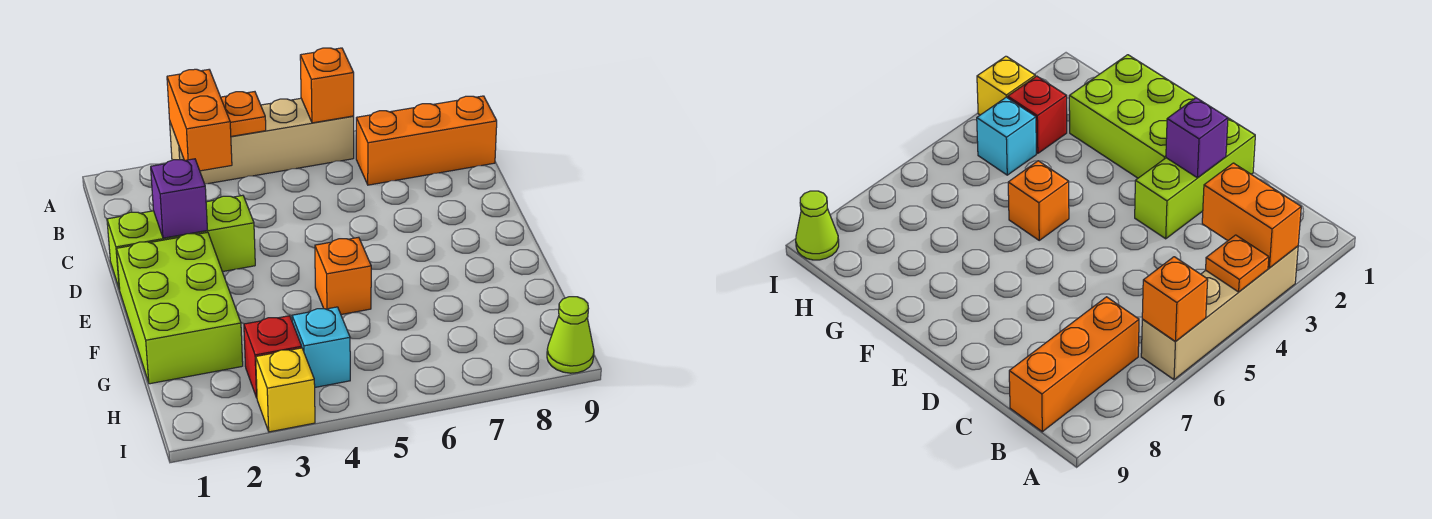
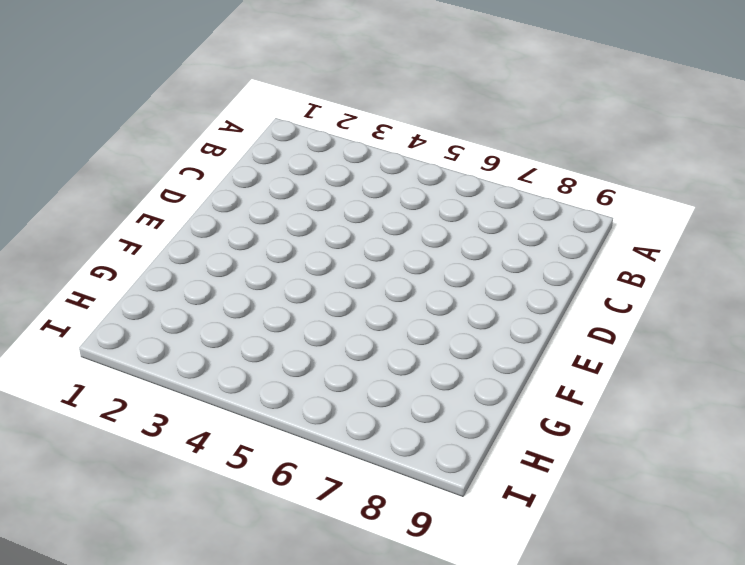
none -> tan brick A3:A6 level 1
none -> orange brick B7:B9 level 1
none -> lime brick D1:D3 level 1

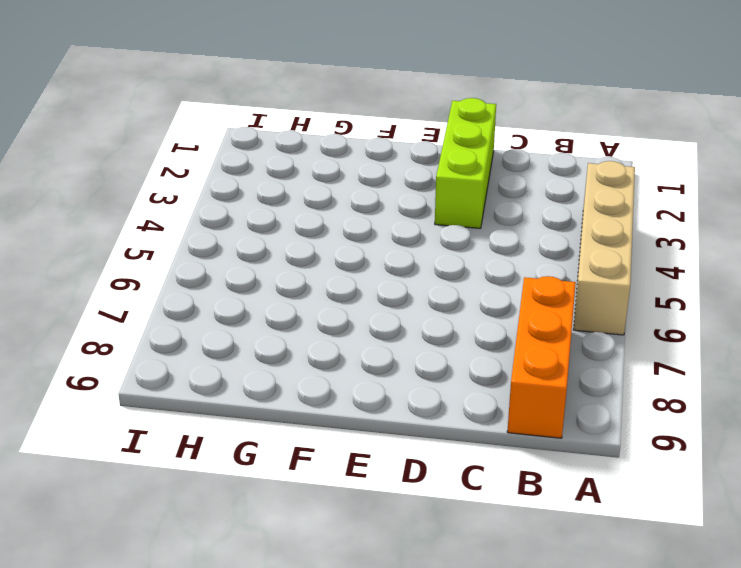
none -> lime brick E1:G2 level 1
none -> orange brick F5 level 1
none -> red brick H3 level 1

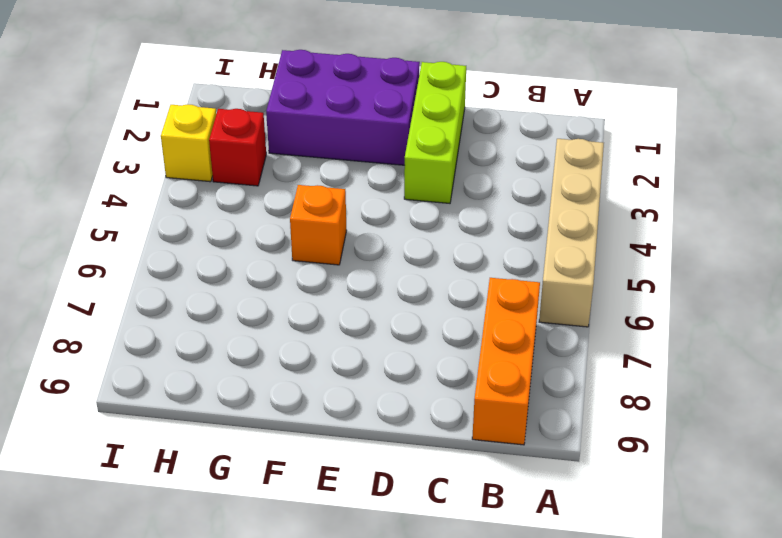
purple brick E1:G2 level 1 -> lime brick E1:G2 level 1
none -> cyan brick H4 level 1
none -> lime cone I9 level 1
none -> orange brick A3:B3 level 2

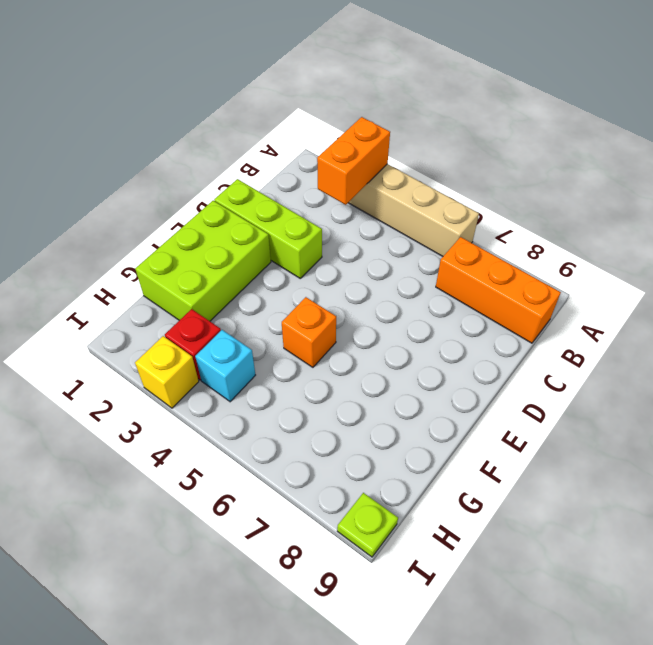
lime plate I9 level 1 -> lime cone I9 level 1
none -> orange plate A4 level 2
none -> orange brick A6 level 2
none -> purple brick D2 level 2

